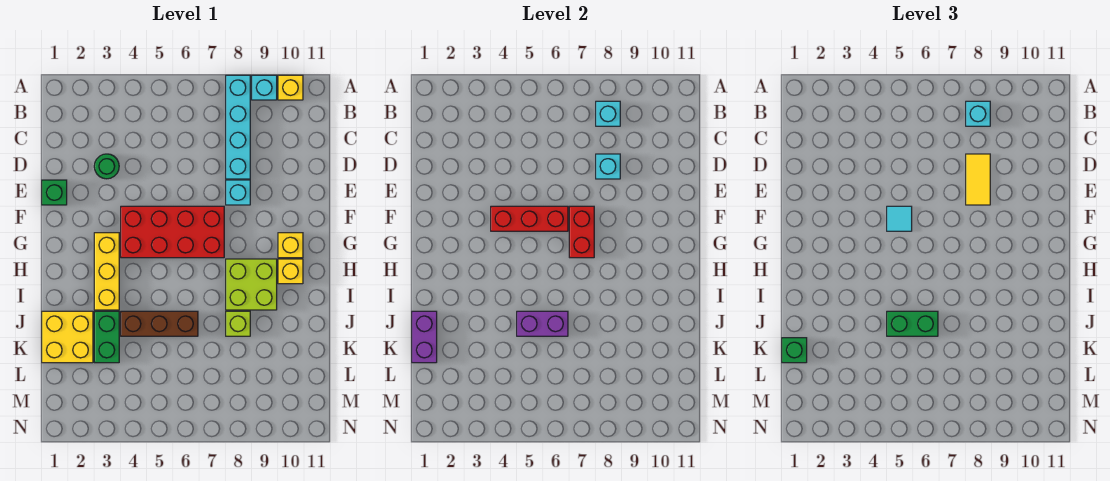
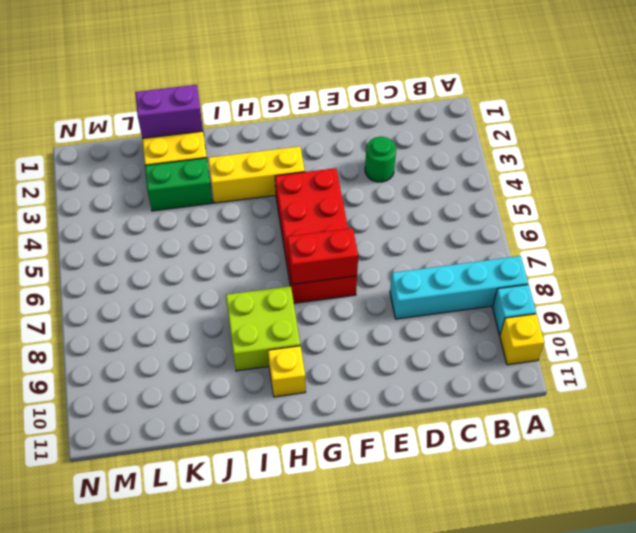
none -> green brick E1 level 1
none -> cyan brick E8 level 1
none -> yellow brick G10 level 1

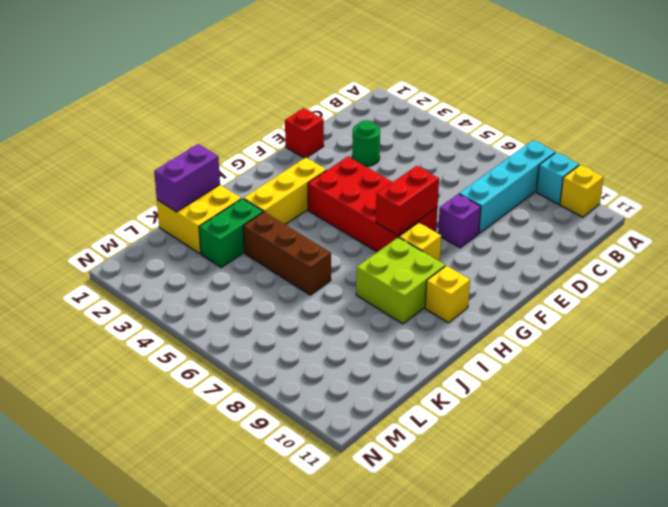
red brick E1 level 1 -> green brick E1 level 1
purple brick E8 level 1 -> cyan brick E8 level 1
yellow brick G8 level 1 -> yellow brick G10 level 1
none -> lime brick J8 level 1
none -> cyan brick B8 level 2
none -> cyan brick D8 level 2

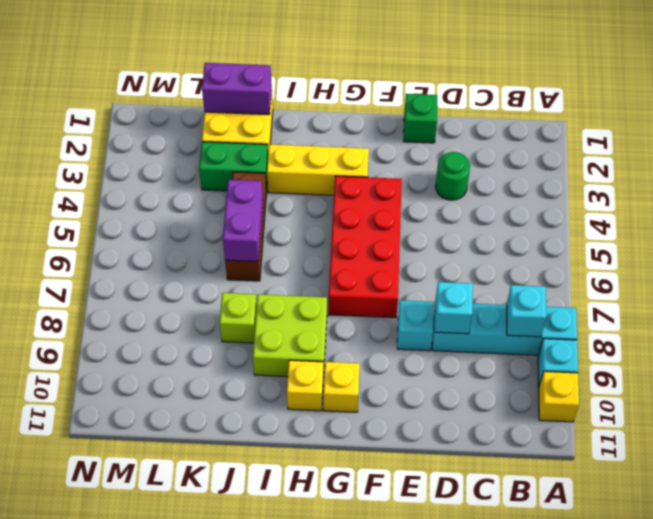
none -> red brick F4:F6 level 2
none -> red brick F7:G7 level 2
none -> cyan brick B8 level 3

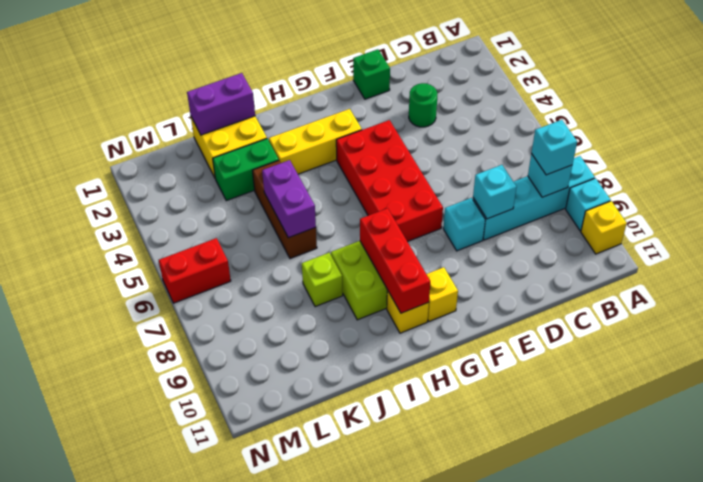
red brick H8:H10 level 2 -> red brick F4:F6 level 2
red brick M6:N6 level 1 -> red brick F7:G7 level 2
none -> yellow tile D8:E8 level 3
none -> cyan tile F5 level 3
none -> green brick J5:J6 level 3

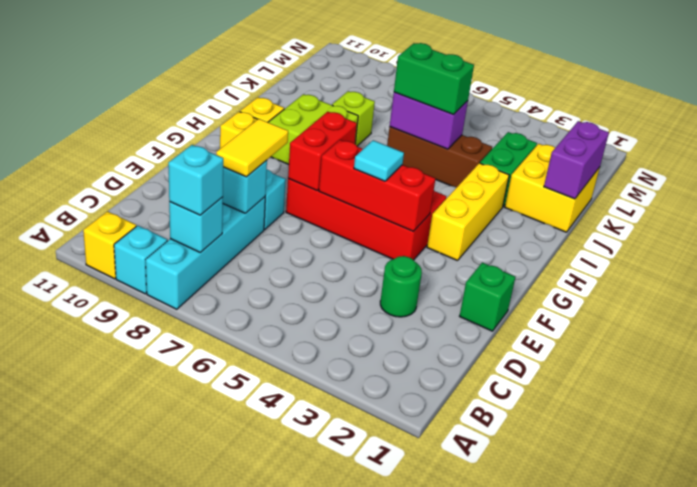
none -> green brick K1 level 3

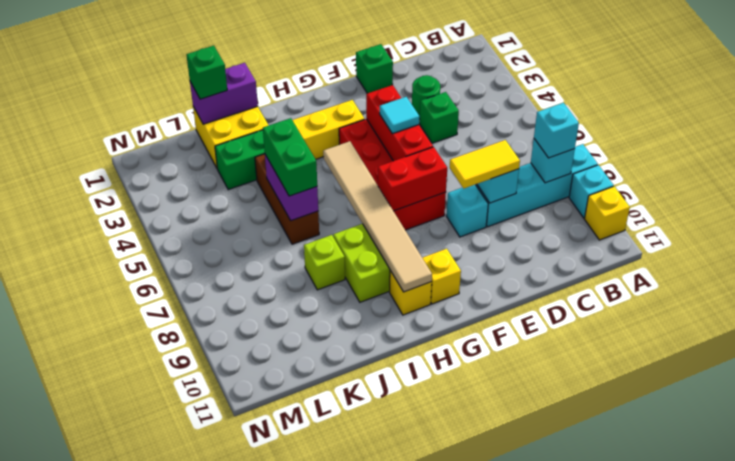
green brick D4 level 1 -> none
tan tile H5:H10 level 2 -> none

